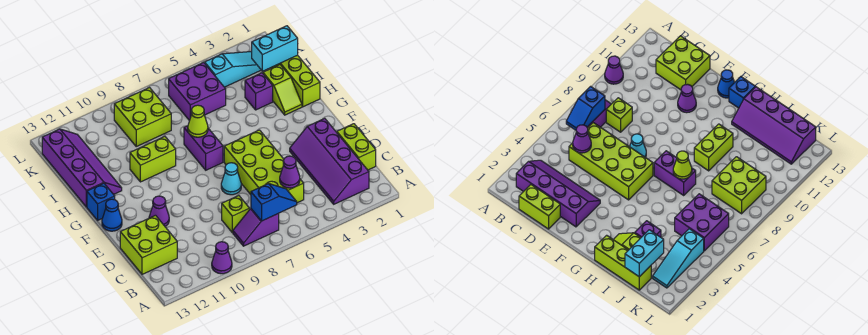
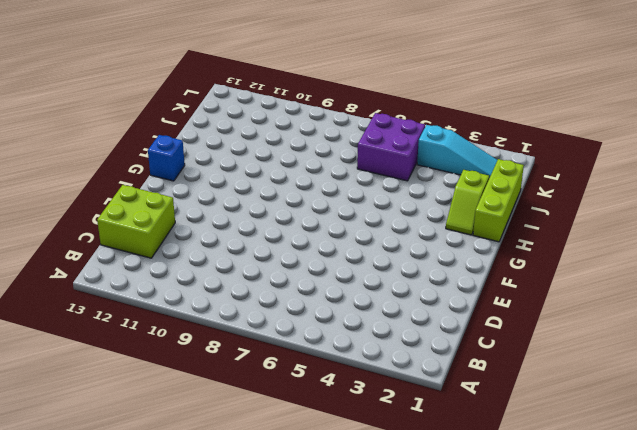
none -> purple cone A10 level 1
none -> purple slope B2:E3 level 1 top 2
none -> purple slope B7:B8 level 1 top 7

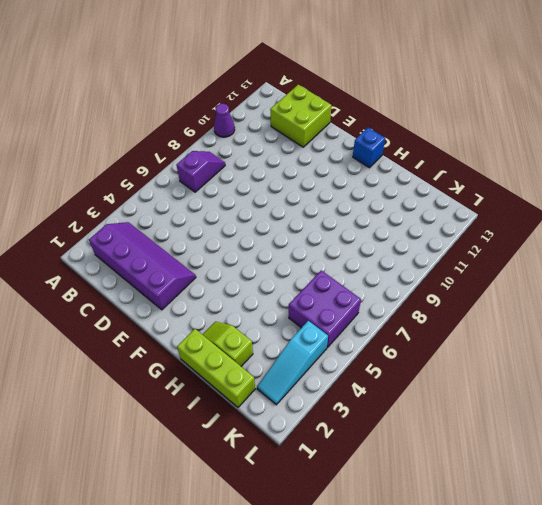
none -> lime brick C1:D1 level 1
none -> lime brick C5:F6 level 1
none -> lime brick C8 level 1

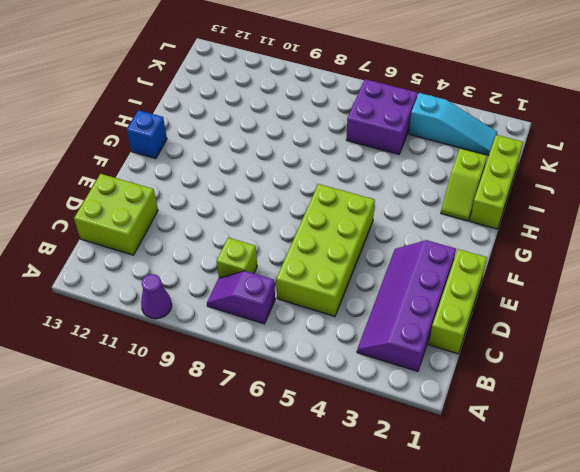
lime brick C1:E1 level 1 -> lime brick C1:D1 level 1
none -> cyan cone E7 level 1
none -> purple cone E11 level 1
none -> blue cone F13 level 1

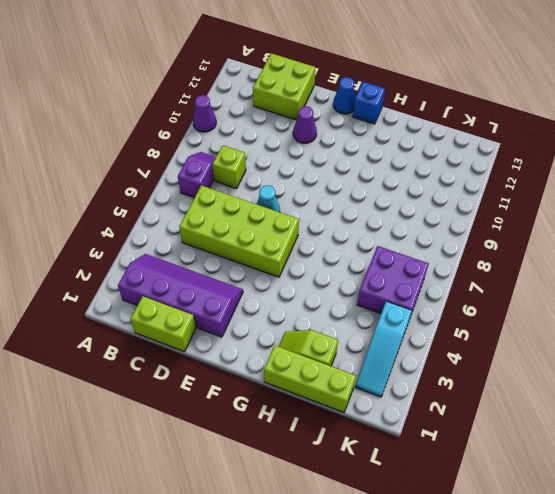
none -> purple brick G7:H7 level 1
none -> lime brick H9:H10 level 1
none -> purple slope H12:K13 level 1 top 13

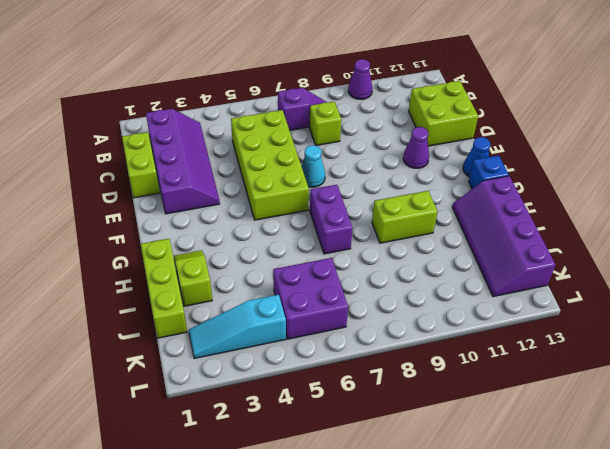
none -> purple brick I3 level 1
none -> lime brick J8:K9 level 1
none -> blue slope B6:B7 level 2 top 7

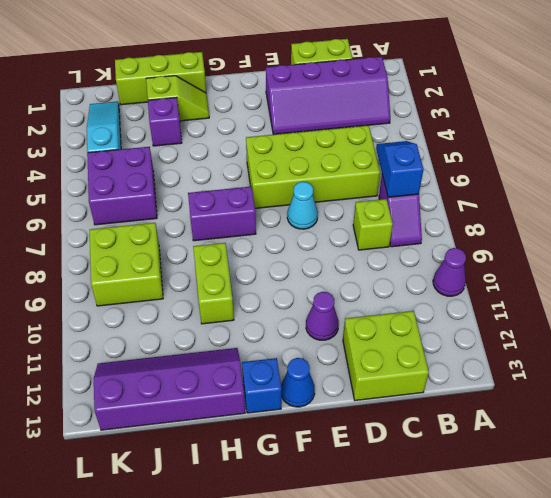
none -> purple cone C5 level 2
none -> lime cone H7 level 2
none -> cyan brick J1:J2 level 2

